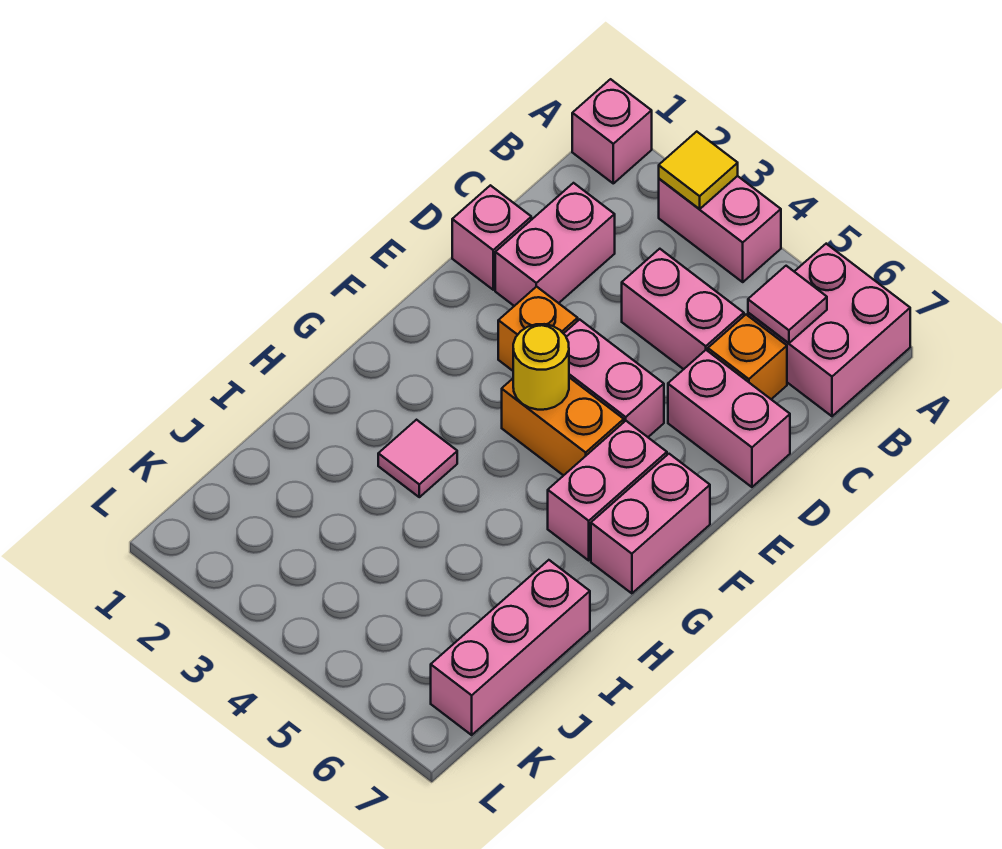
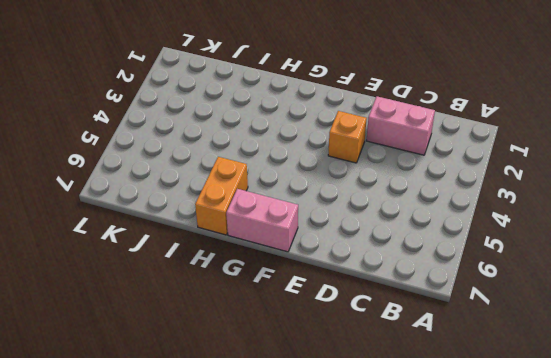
orange brick H6:H7 level 1 -> orange brick F4:F5 level 1
none -> pink brick A1 level 1
none -> pink brick A3:A4 level 1
none -> pink brick A6:B7 level 1

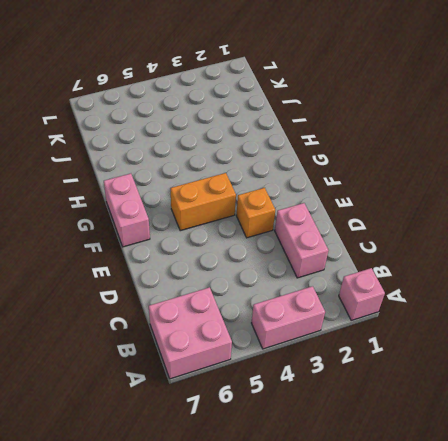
none -> pink brick C4:C5 level 1
none -> orange brick C6 level 1
none -> pink brick D1 level 1

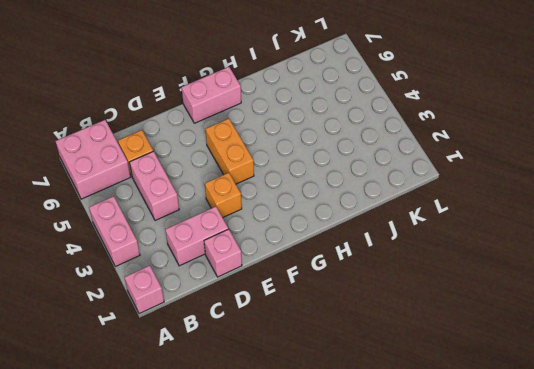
none -> pink brick D6:D7 level 1
none -> pink brick E4:E5 level 1
none -> pink brick F6:G6 level 1

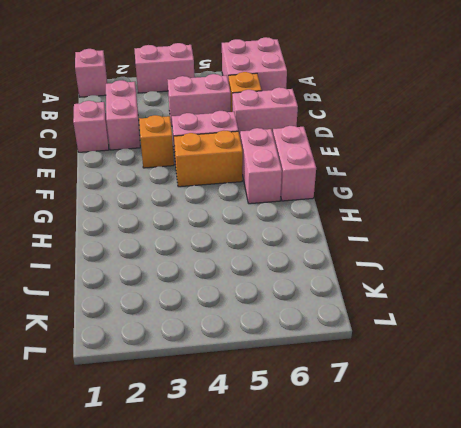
none -> pink tile H3 level 1
none -> pink brick I7:K7 level 1
none -> yellow tile A3 level 2

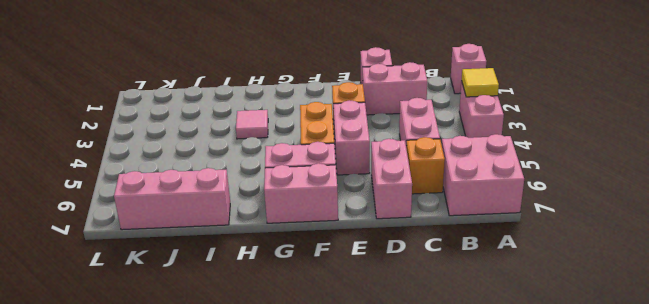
none -> pink tile B6 level 2
none -> yellow round brick F4 level 2

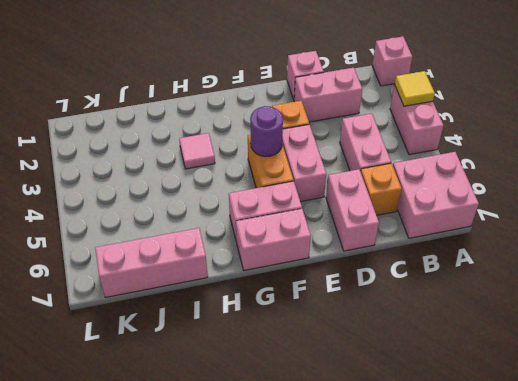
purple round brick F4 level 2 -> yellow round brick F4 level 2
none -> pink tile B6 level 2

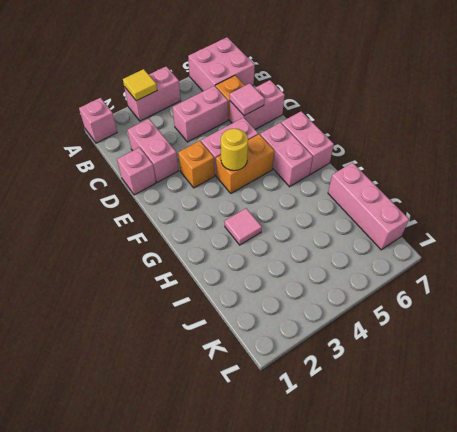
pink tile D6 level 2 -> pink tile B6 level 2

